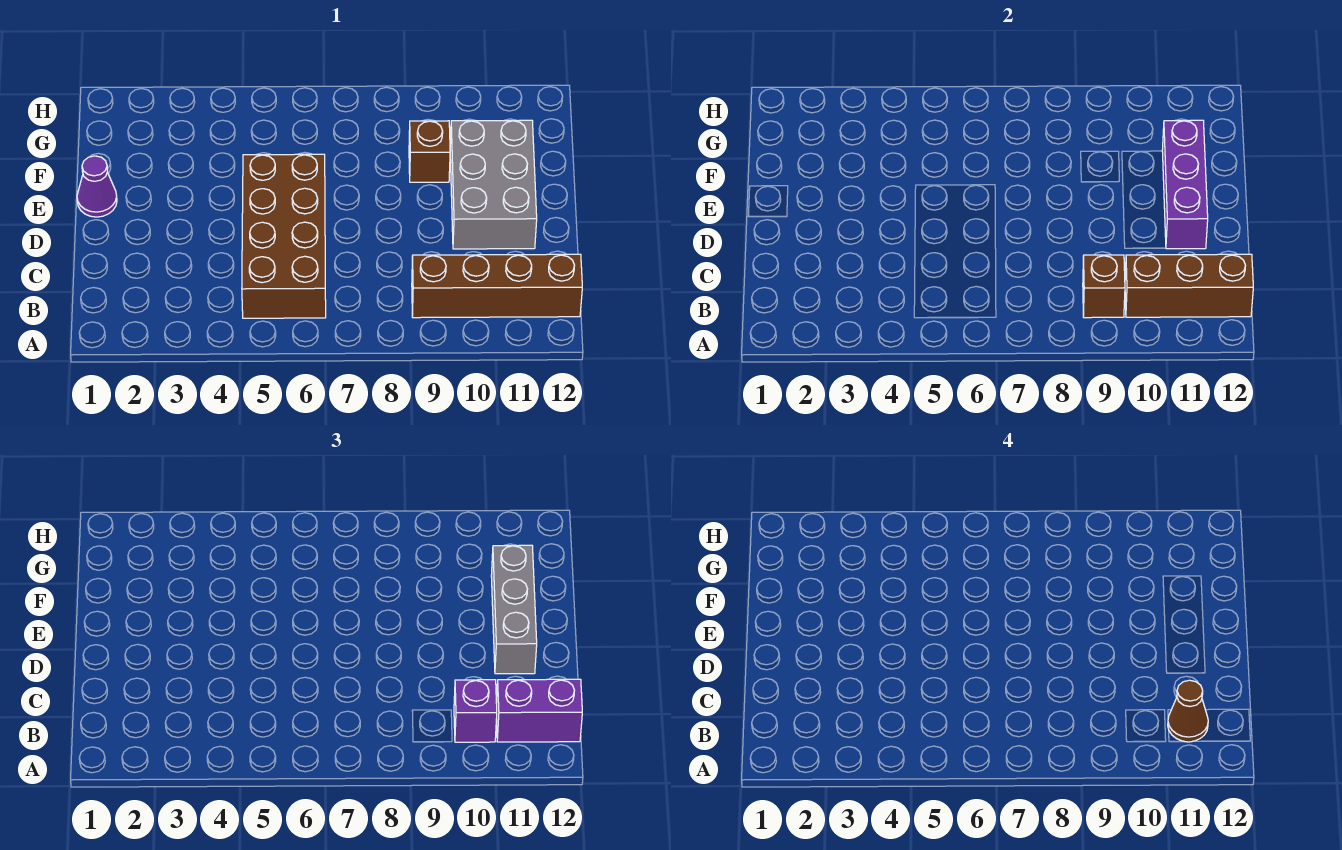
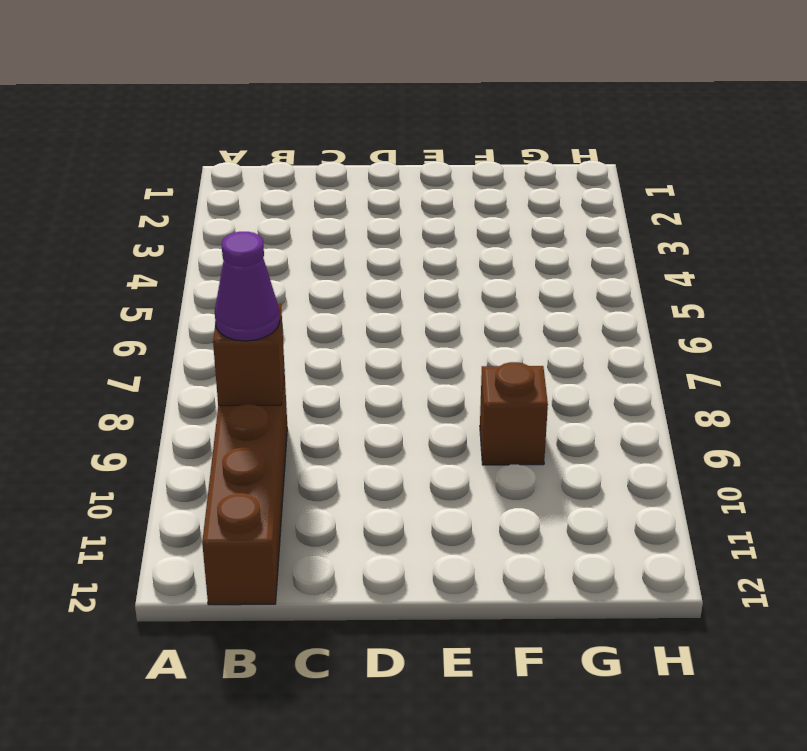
purple cone B9 level 3 -> purple cone E1 level 1
none -> brown brick B5:E6 level 1
none -> grey brick D10:F11 level 1
none -> brown brick B10:B12 level 2

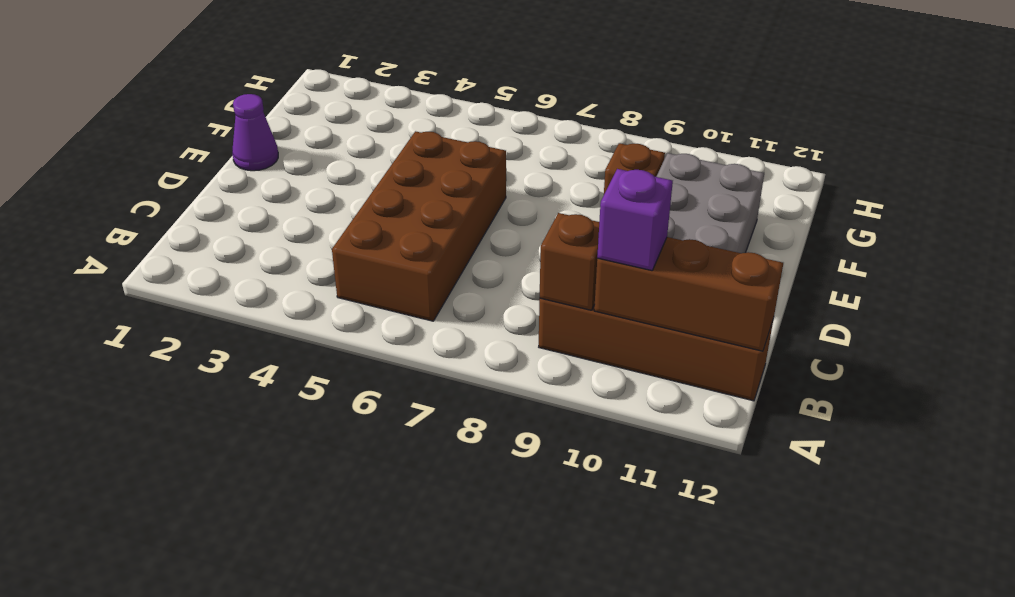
none -> purple brick D11:F11 level 2
none -> purple brick B11:B12 level 3
none -> grey brick D11:F11 level 3

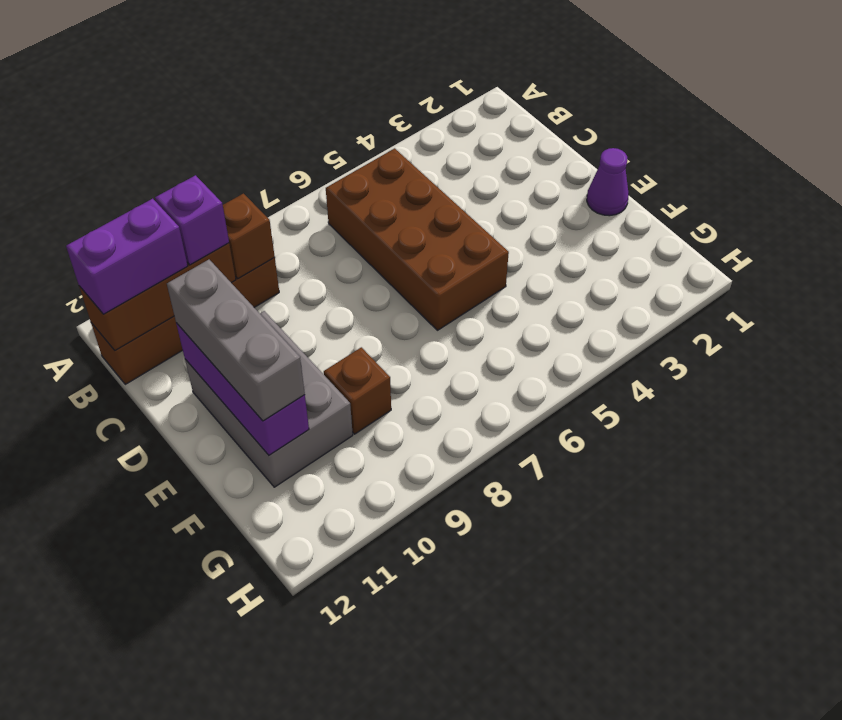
none -> brown cone B11 level 4

